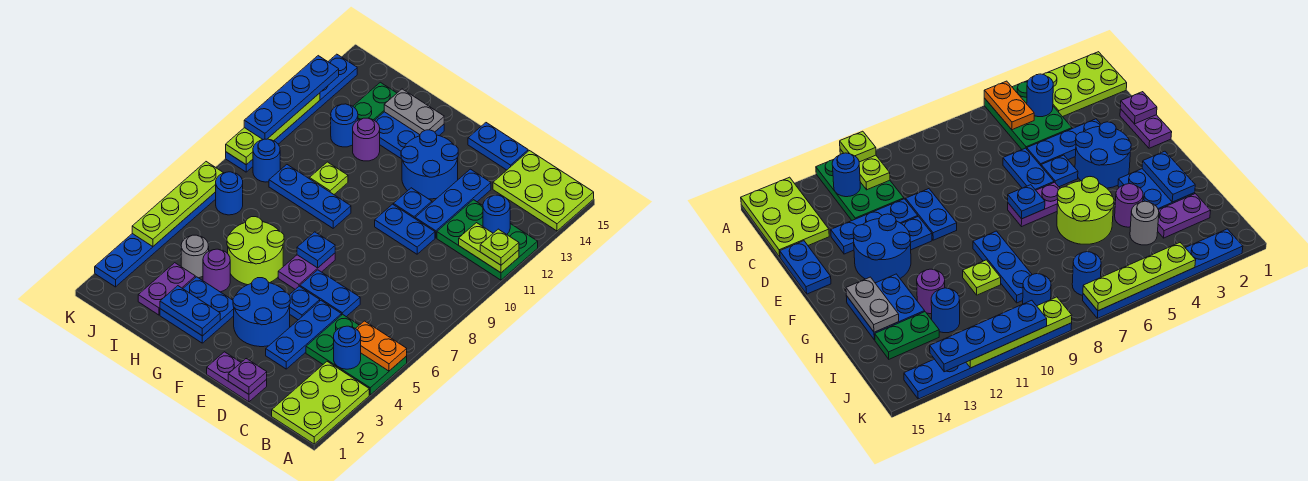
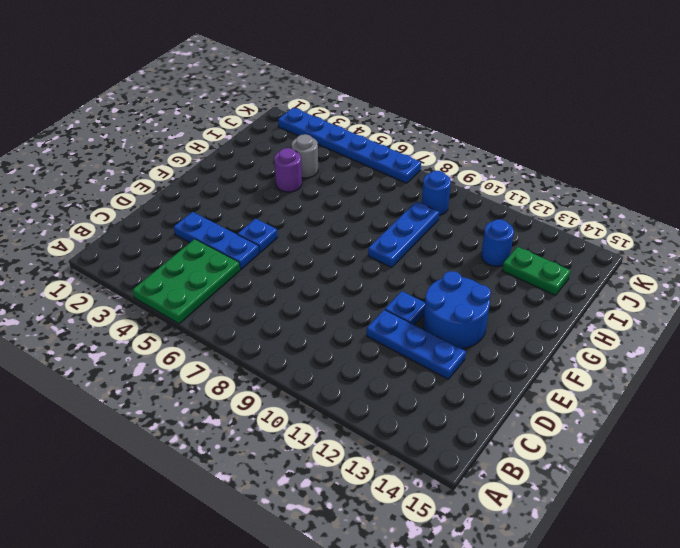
none -> lime plate A1:B3 level 1
none -> green plate A11:C12 level 1
none -> lime plate A14:C15 level 1
none -> purple plate D1:E1 level 1

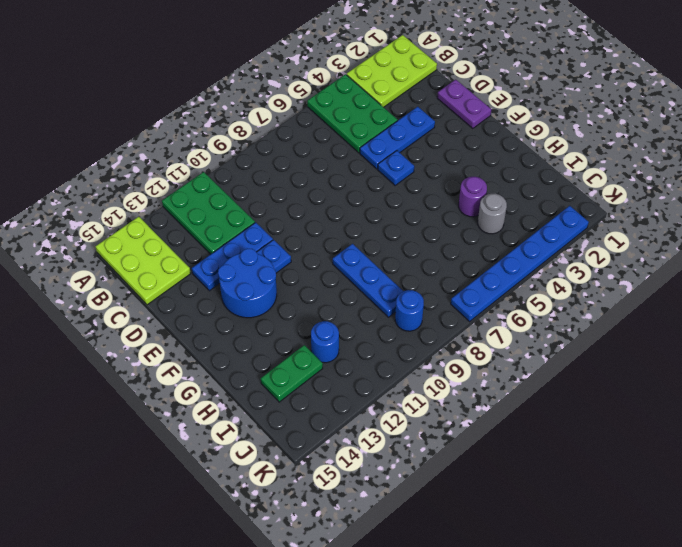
none -> blue plate D6:E6 level 1
none -> blue plate D10:E10 level 1
none -> blue plate D15:E15 level 1
none -> blue round brick E3:F4 level 1

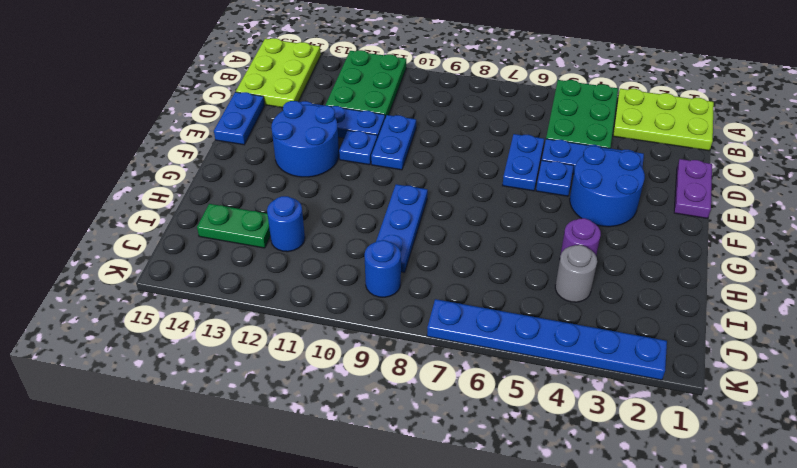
none -> purple plate F6:F7 level 1
none -> blue plate G2:H3 level 1
none -> lime round brick G5:H6 level 1
none -> blue plate G13:H14 level 1

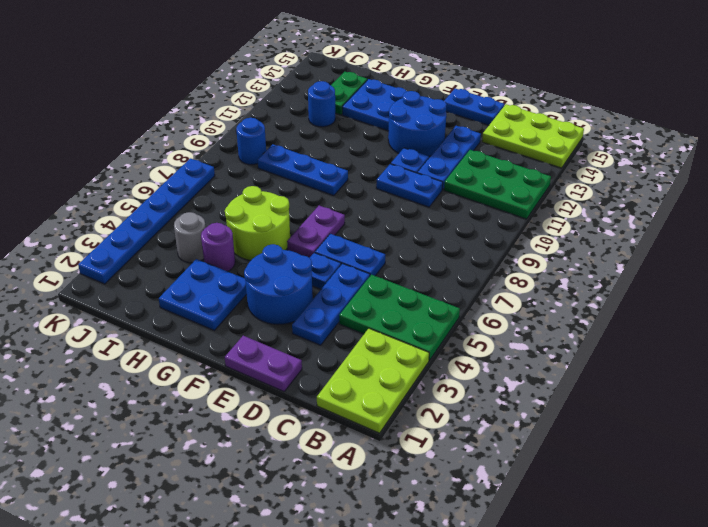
none -> lime plate H10 level 1
none -> purple round brick H12 level 1
none -> purple plate I2:I3 level 1
none -> blue round brick J7 level 1

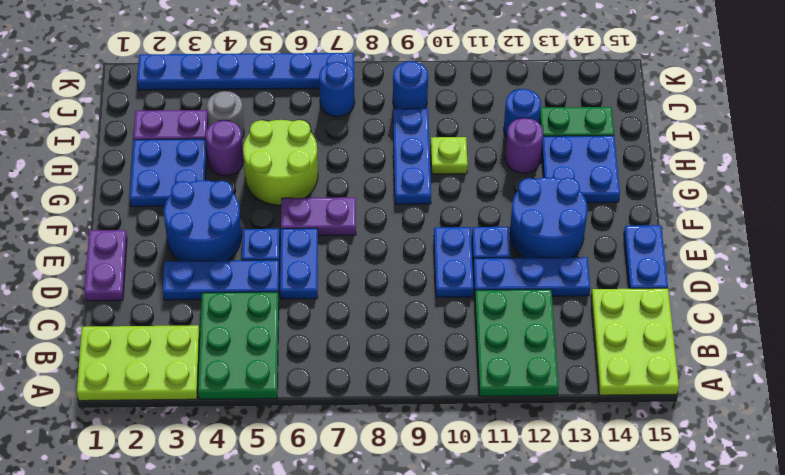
none -> blue plate K9:K14 level 1
none -> orange plate A5:B5 level 2
none -> lime plate A11:B11 level 2
none -> blue round brick B4 level 2

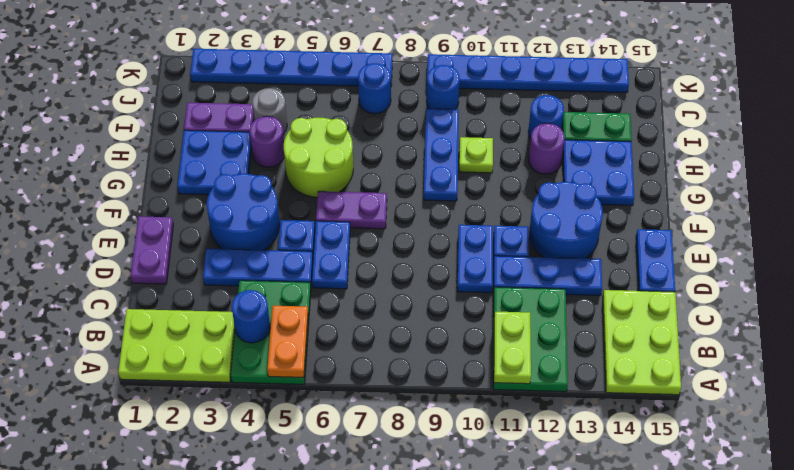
none -> blue round brick B12 level 2
none -> purple plate D1 level 2
none -> blue plate F7 level 2
none -> blue plate G2:H2 level 2

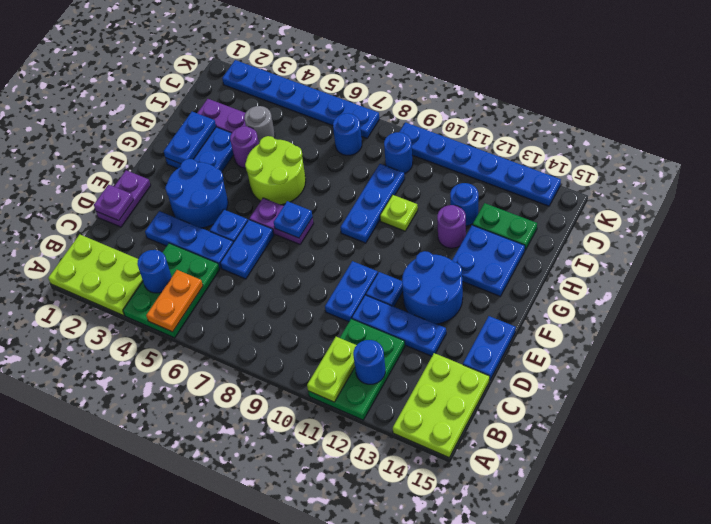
none -> grey plate G14:H14 level 2
none -> lime plate K4:K7 level 2
none -> lime plate K9:K12 level 2
none -> lime plate A11 level 3

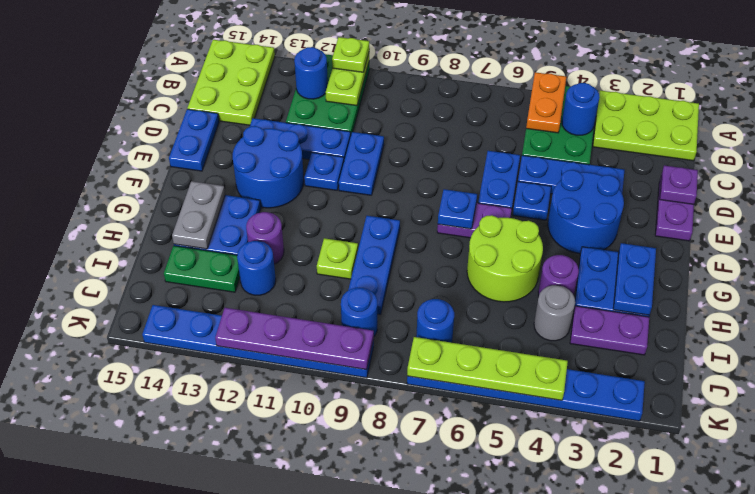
purple plate K9:K12 level 2 -> lime plate K9:K12 level 2
none -> blue plate K10:K13 level 3

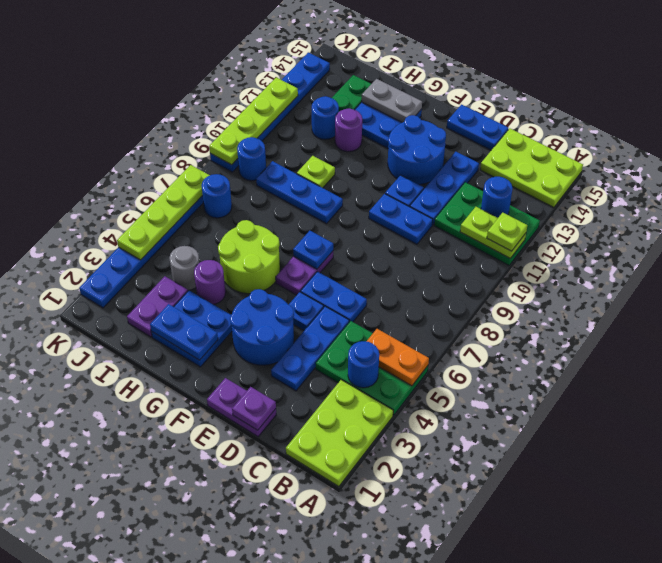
none -> blue plate K10:K13 level 3

